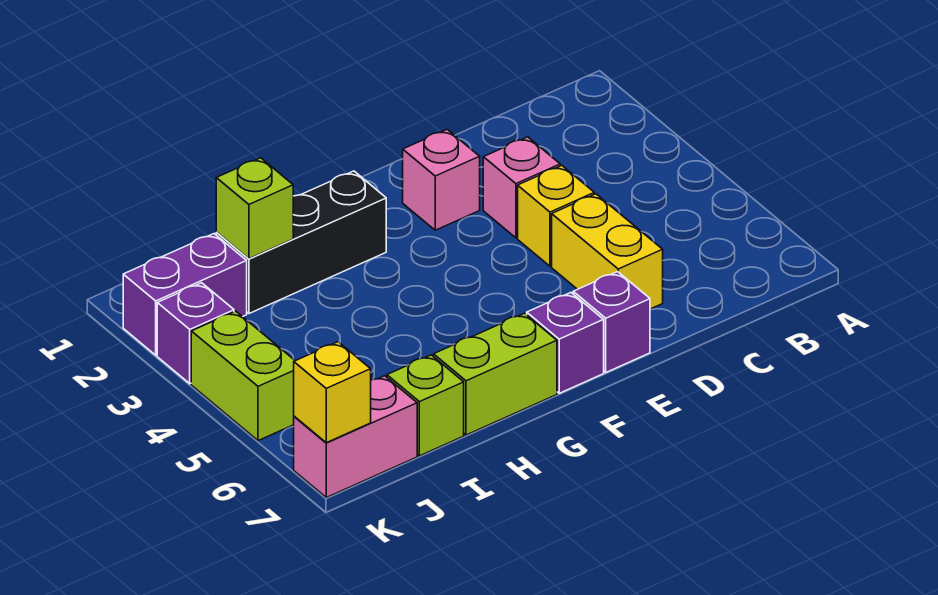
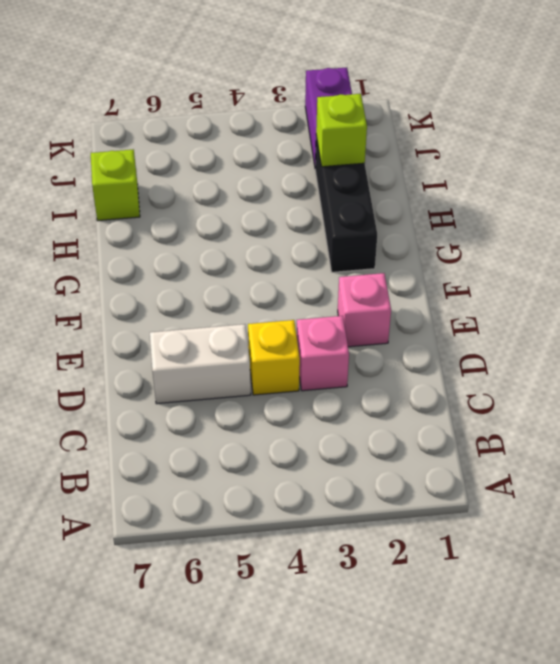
white brick D5:D6 level 1 -> yellow brick D5:D6 level 1
none -> purple brick E7 level 1
none -> purple brick F7 level 1
none -> lime brick G7:H7 level 1

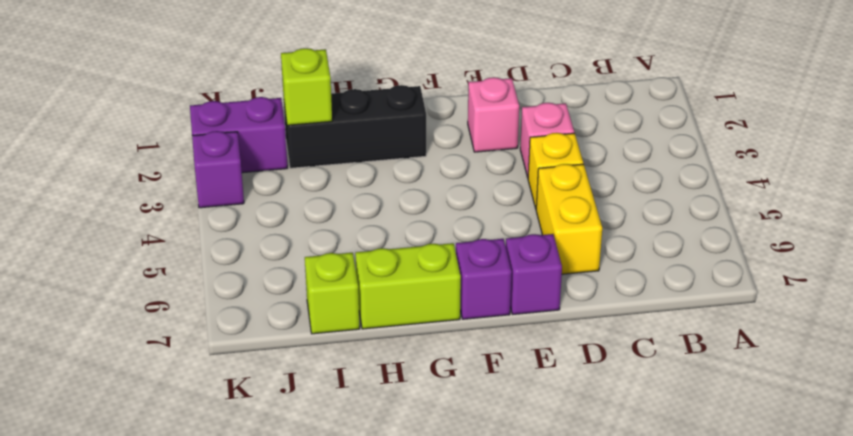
none -> pink brick J7:K7 level 1
none -> lime brick K4:K5 level 1
none -> yellow brick K7 level 2

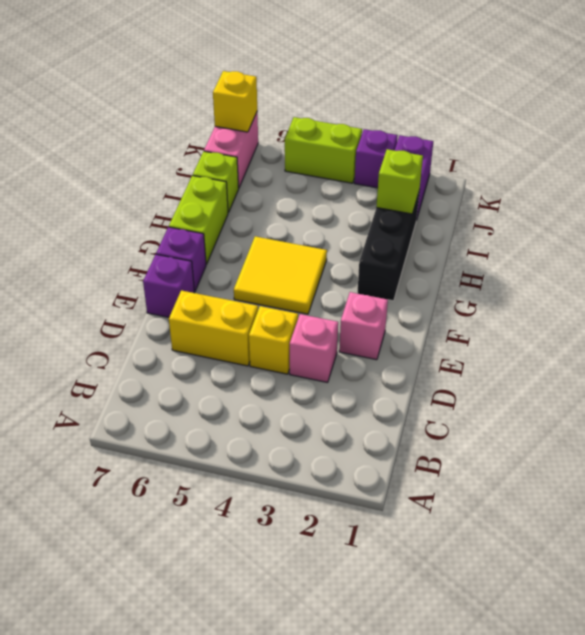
yellow tile F4:G5 level 1 -> none

